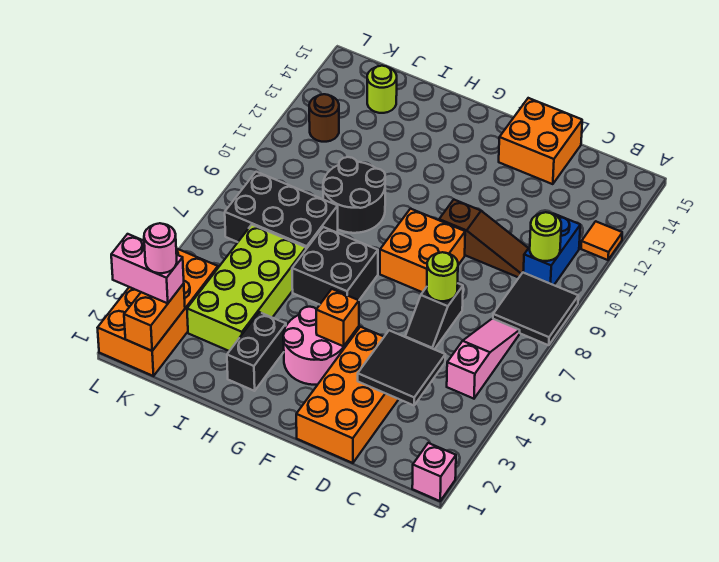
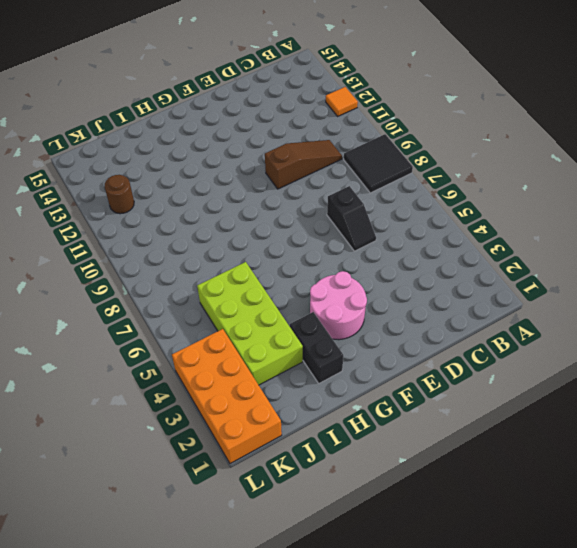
none -> pink brick A1 level 1
none -> pink slope B5:B7 level 1 top 5
none -> blue brick B10:B11 level 1

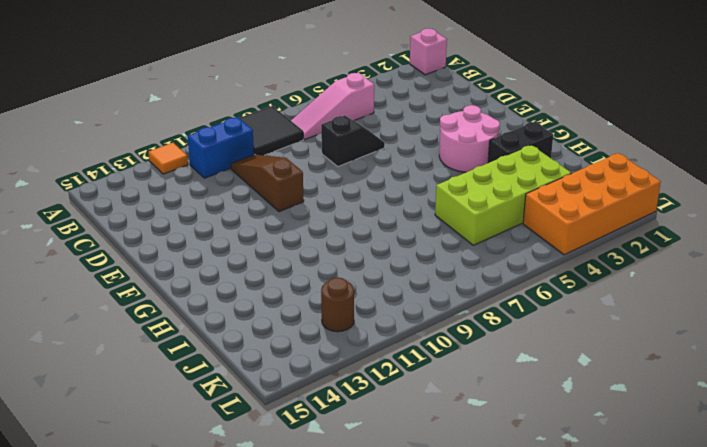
none -> orange brick D1:E4 level 1
none -> orange brick D14:E15 level 1
none -> orange brick E8:F9 level 1

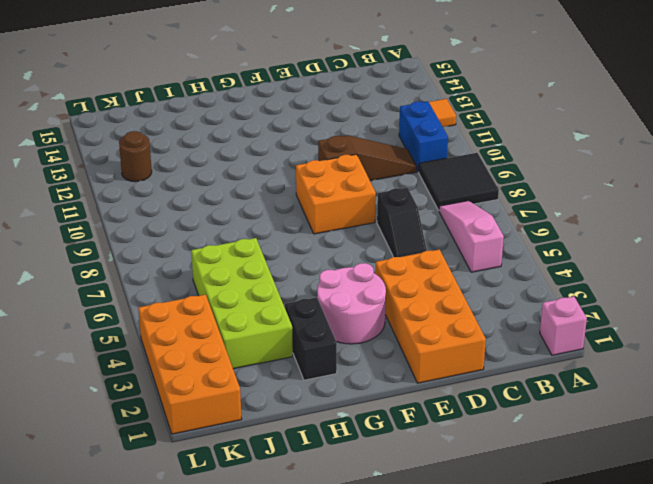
none -> orange brick D14:E15 level 1
none -> black brick G6:H7 level 1
none -> black round brick H9:I10 level 1

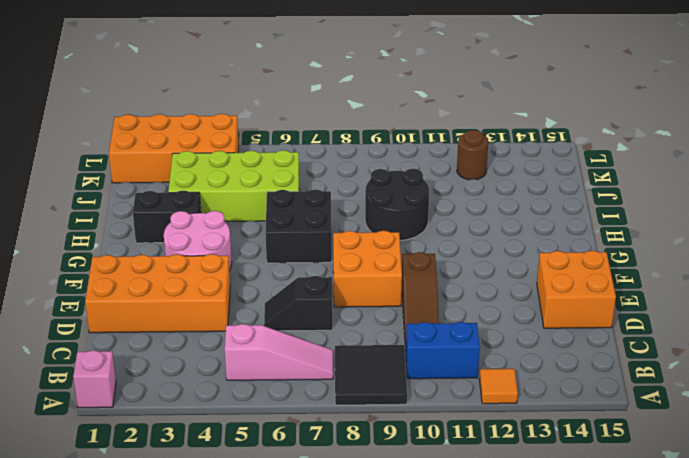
none -> black brick I7:K8 level 1
none -> lime round brick J14 level 1
none -> lime round brick B10 level 2

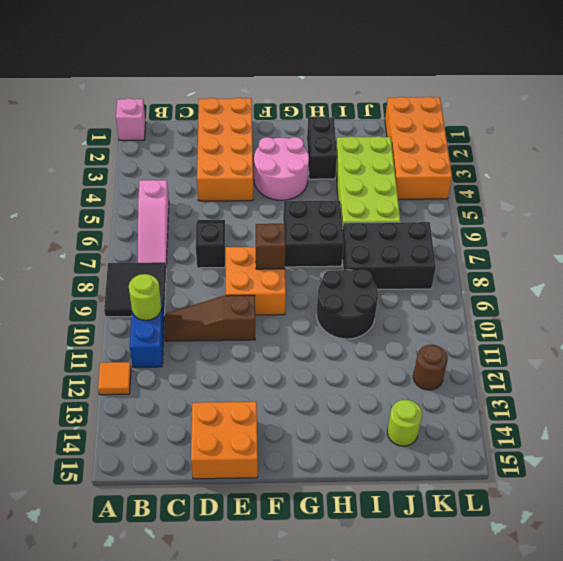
brown brick F8 level 2 -> none
none -> black tile C3:D4 level 2
none -> lime round brick D7 level 2
none -> orange brick F4 level 2

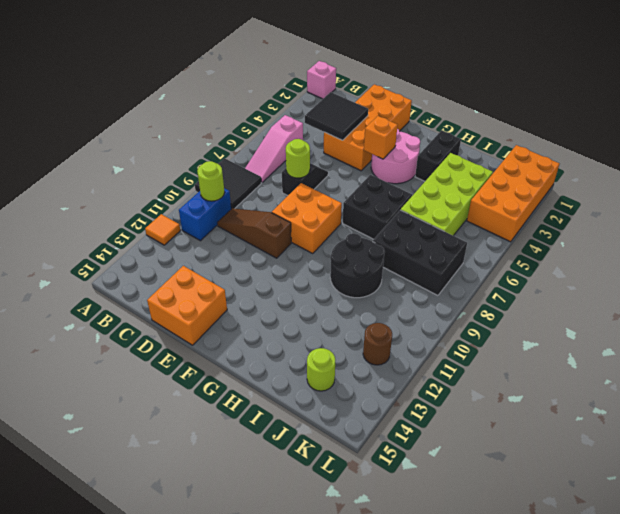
none -> orange brick K1:K2 level 2
none -> pink brick K2:L2 level 3
none -> pink round brick K2 level 4

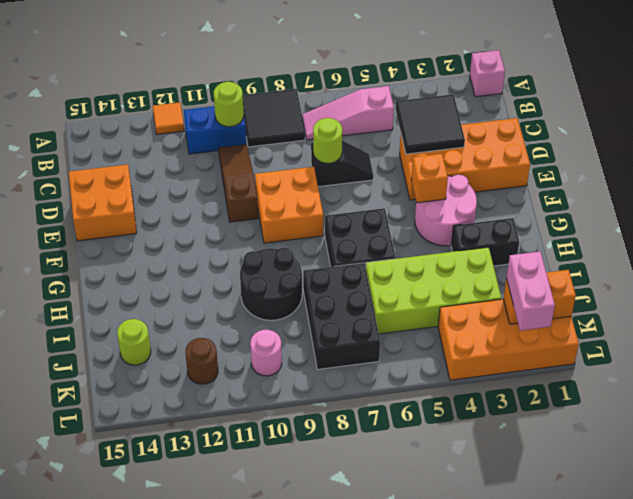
pink round brick K10 level 1 -> pink round brick K2 level 4

